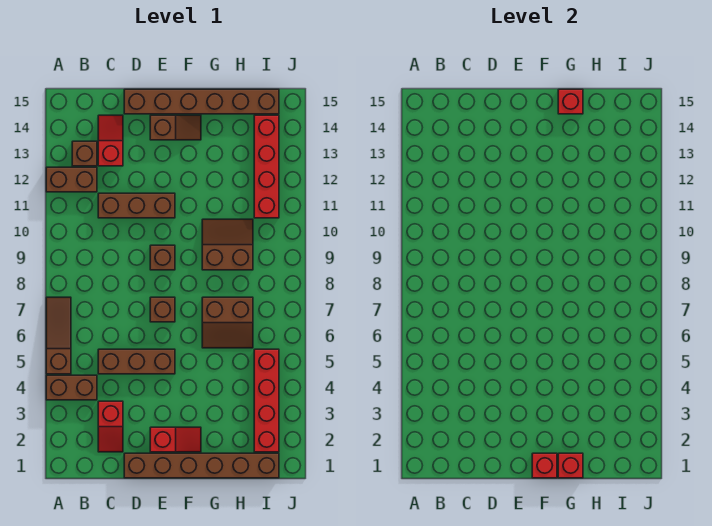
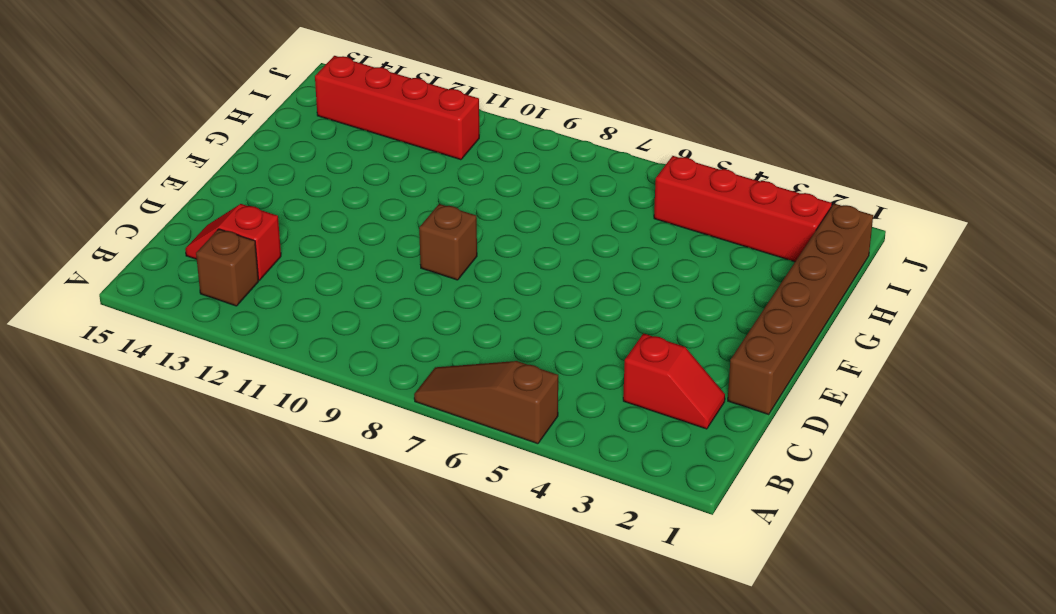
none -> brown brick A4:B4 level 1
none -> brown brick A12:B12 level 1
none -> brown brick C5:E5 level 1

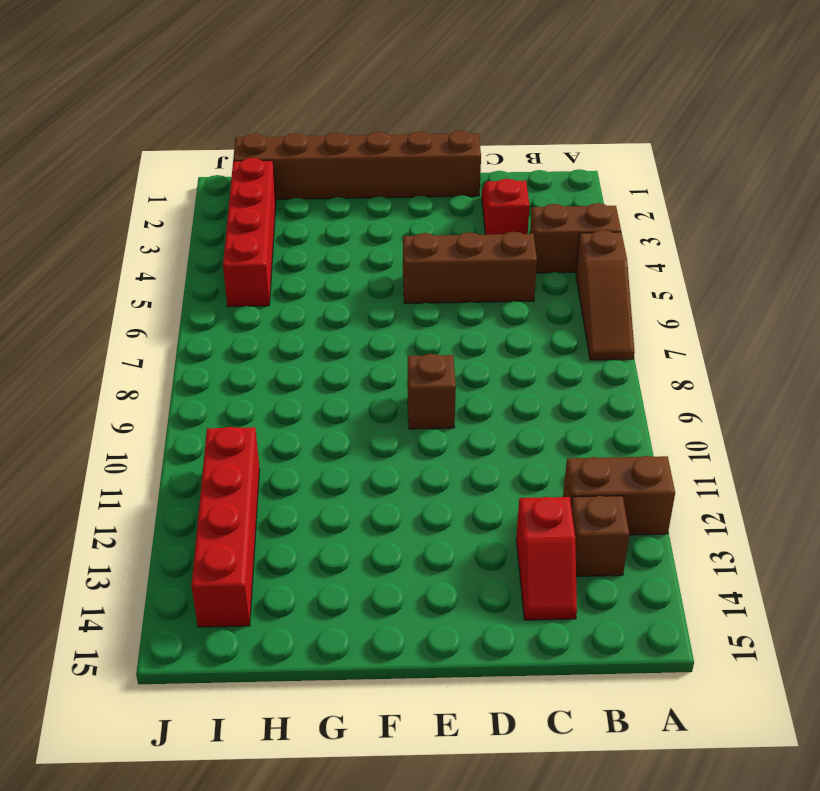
none -> brown brick C11:E11 level 1
none -> brown brick D15:I15 level 1
none -> red slope E2:F2 level 1 top E

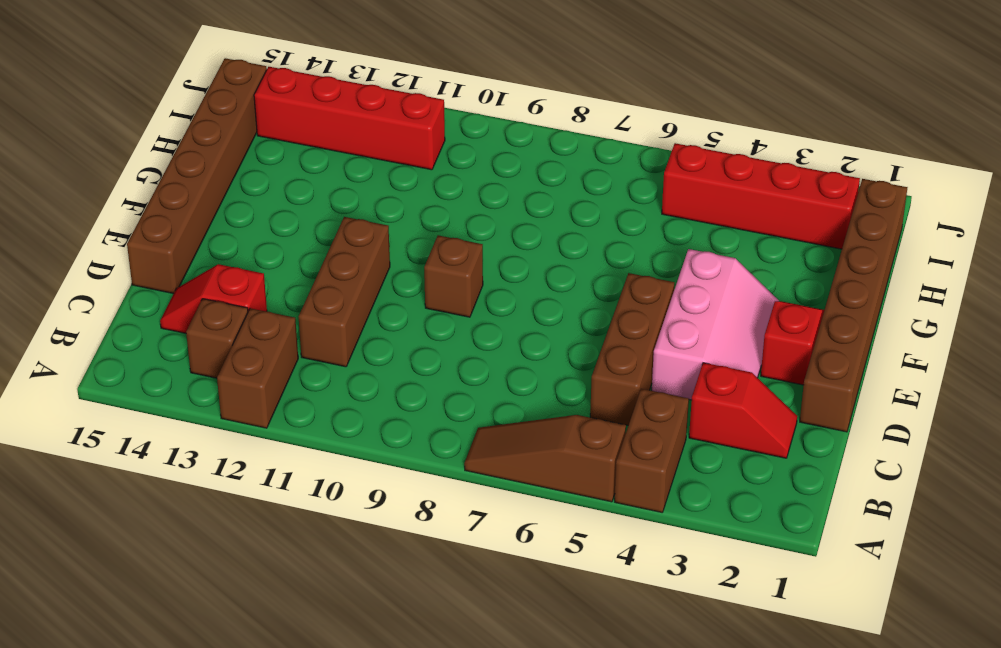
pink slope D3:F4 level 1 top 4 -> none
none -> brown brick E7 level 1
none -> brown slope E14:F14 level 1 top E
none -> brown slope G6:H7 level 1 top 7

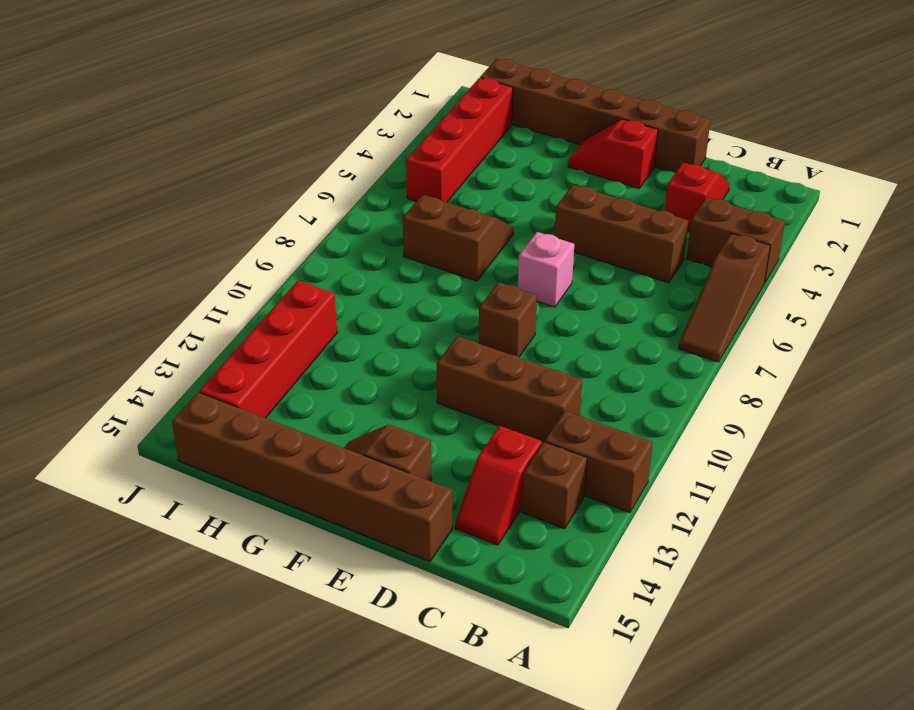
pink brick E7 level 1 -> brown brick E7 level 1
none -> brown slope G9:H10 level 1 top 9
none -> red brick F1 level 2
none -> red brick G1 level 2

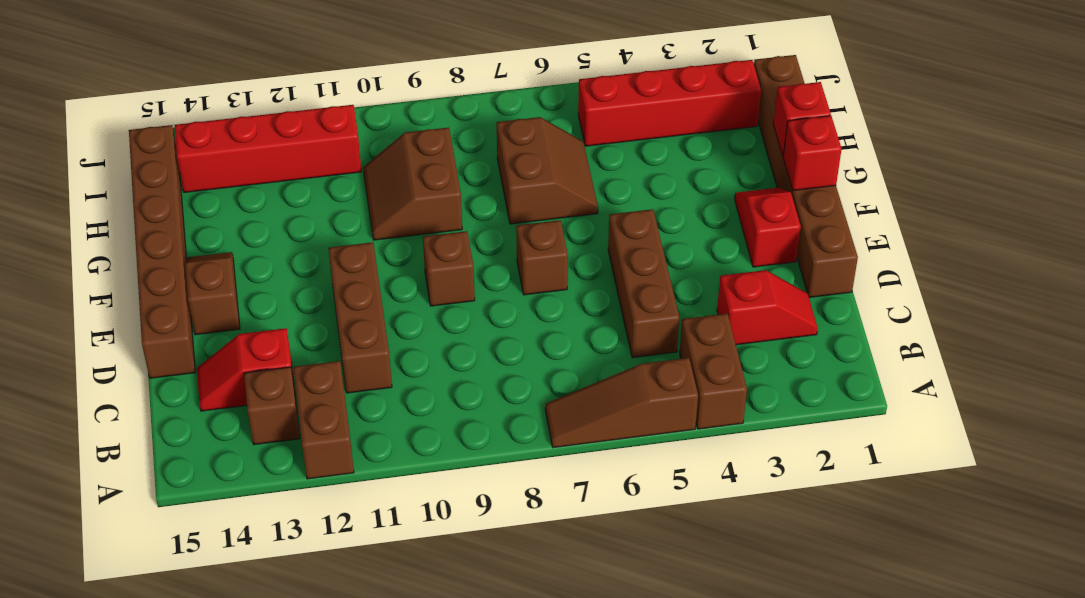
none -> red brick G15 level 2

